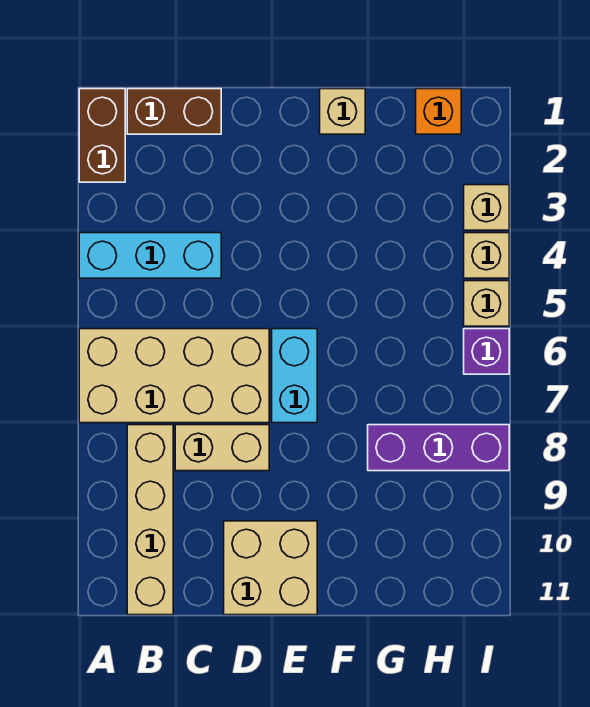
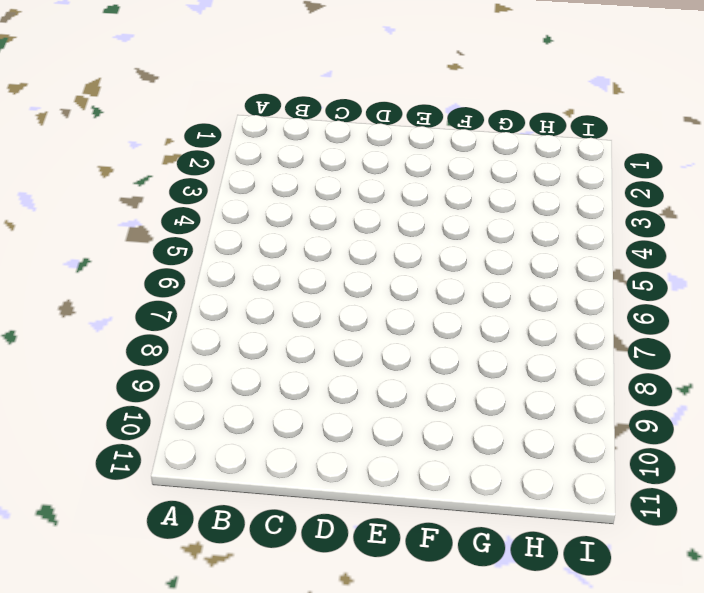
none -> brown brick A1:A2 level 1
none -> cyan brick A4:C4 level 1
none -> tan brick A6:D7 level 1

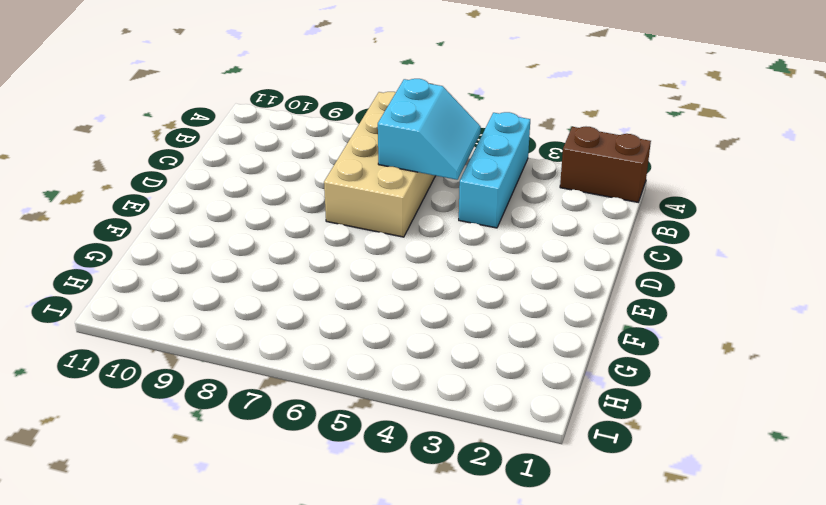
cyan slope B5:C6 level 2 top 6 -> none
none -> brown brick B1:C1 level 1
none -> tan brick B8:B11 level 1
none -> tan brick C8:D8 level 1

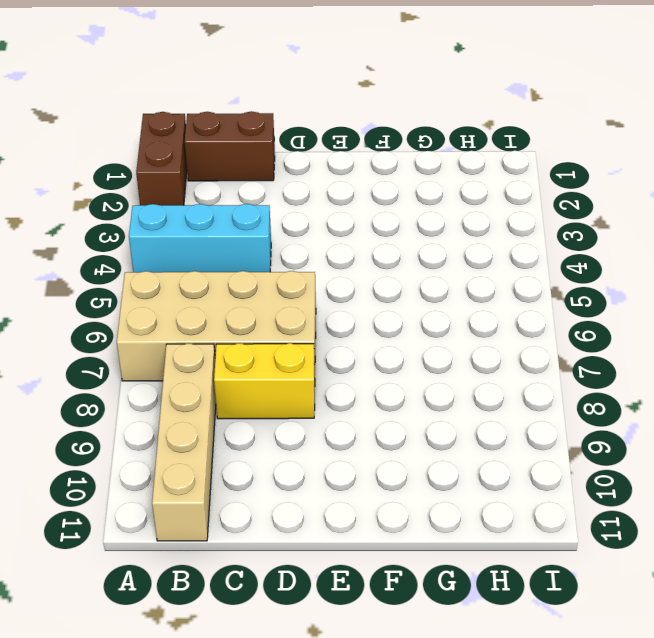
yellow brick C8:D8 level 1 -> tan brick C8:D8 level 1
none -> tan brick D10:E11 level 1
none -> cyan brick E6:E7 level 1
none -> tan brick F1 level 1

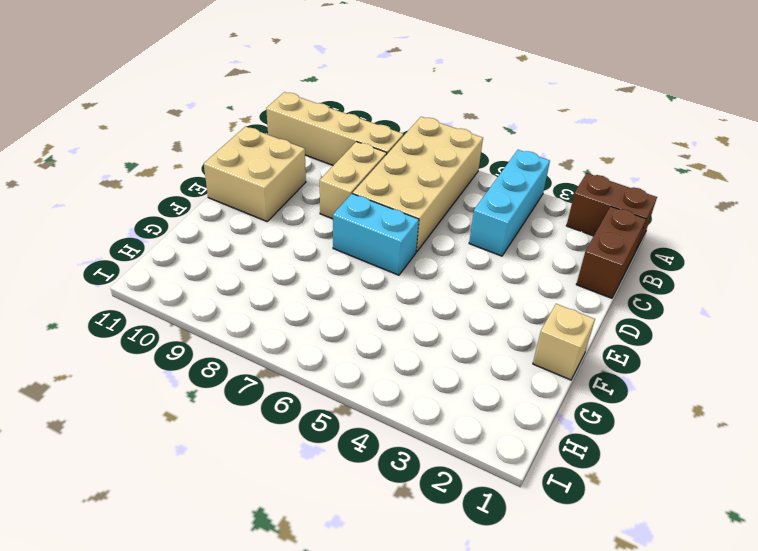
none -> purple brick G8:I8 level 1
none -> orange brick H1 level 1
none -> tan brick I3 level 1

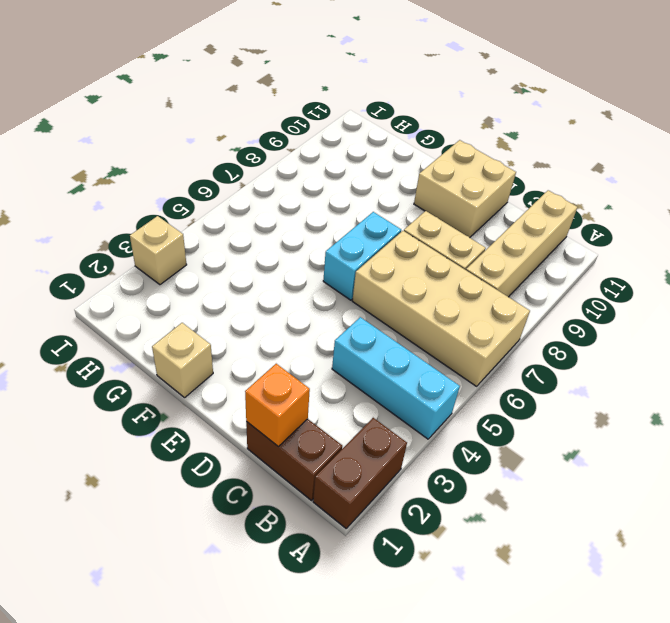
orange brick C1 level 2 -> orange brick H1 level 1
none -> purple brick G8:I8 level 1
none -> tan brick I4 level 1
none -> tan brick I5 level 1

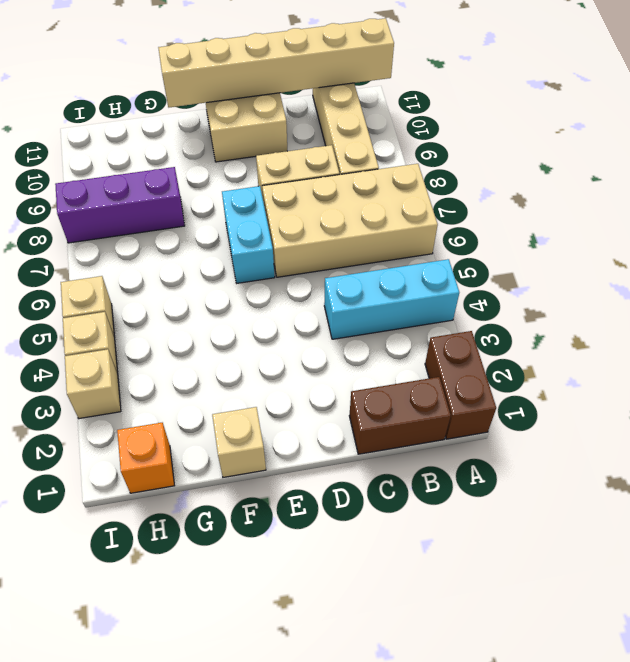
tan brick A11:F11 level 2 -> none
none -> purple brick I6 level 1

